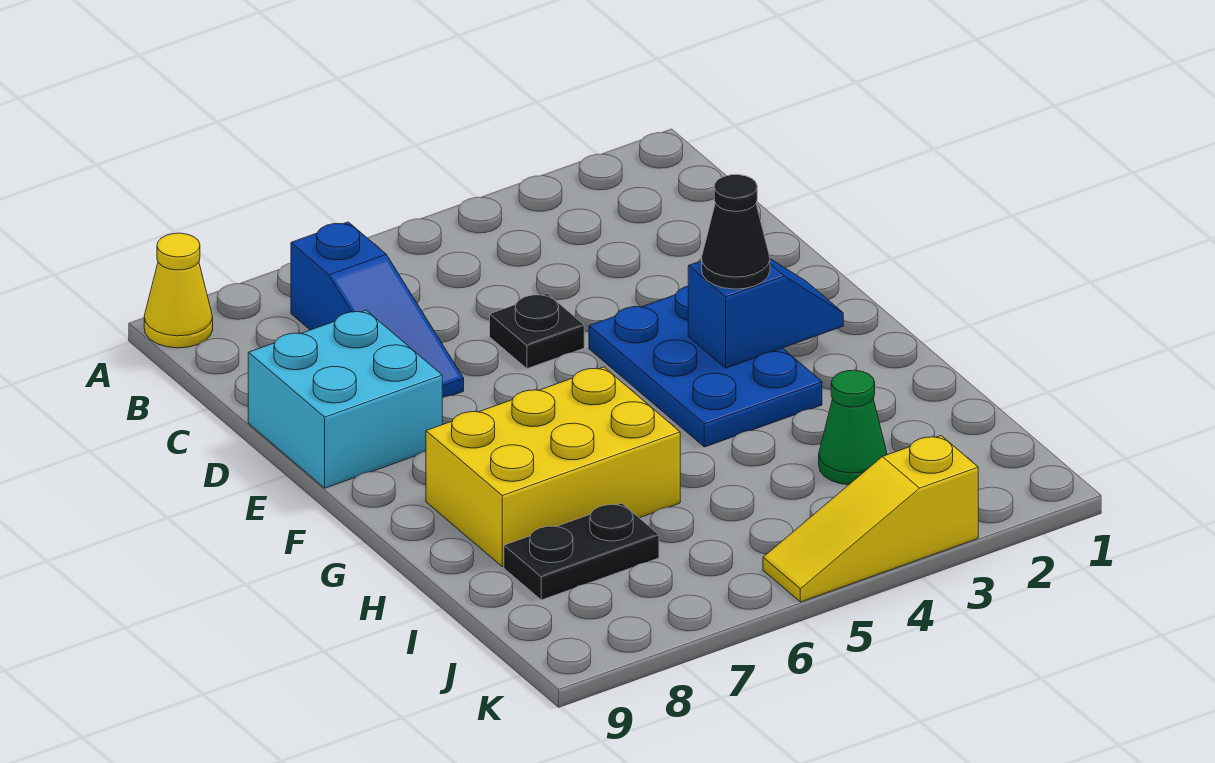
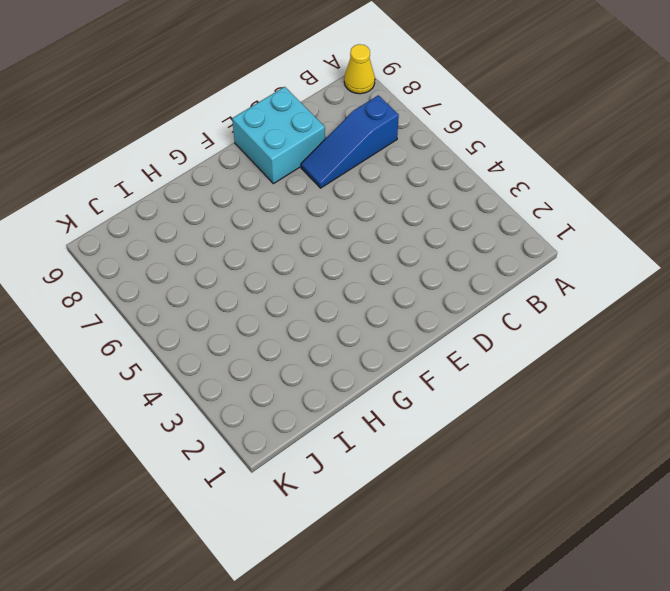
none -> black plate D5 level 1
none -> blue plate E3:G4 level 1

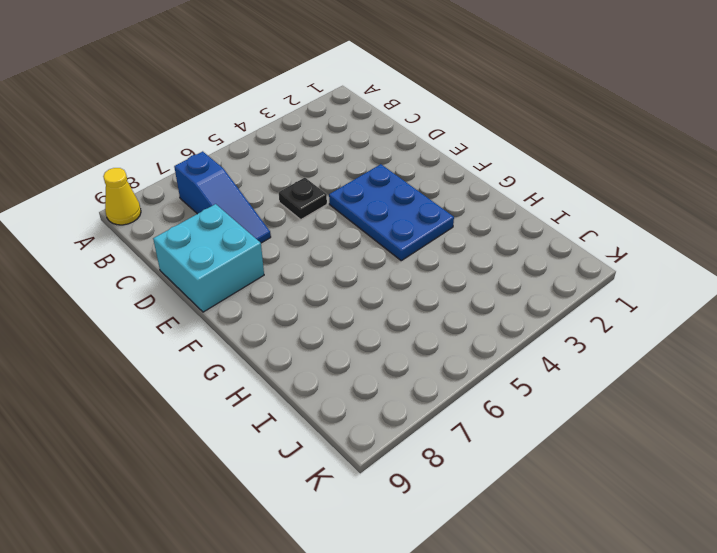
none -> yellow brick G6:H8 level 1
none -> green cone I3 level 1

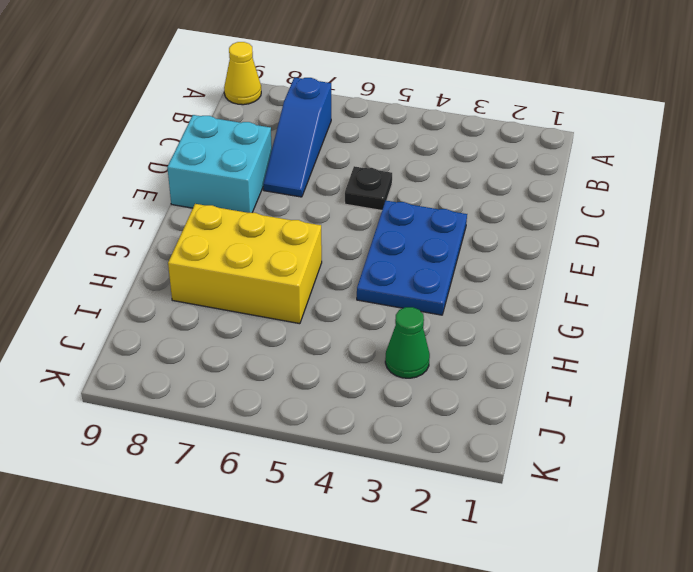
none -> black plate I7:I8 level 1
none -> yellow slope K3:K5 level 1 top 3

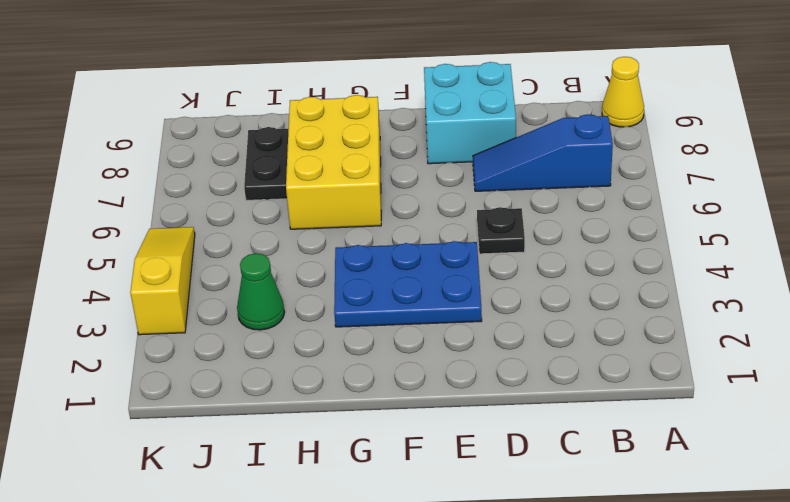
none -> blue slope F2:F3 level 2 top 3
none -> black cone F3 level 3

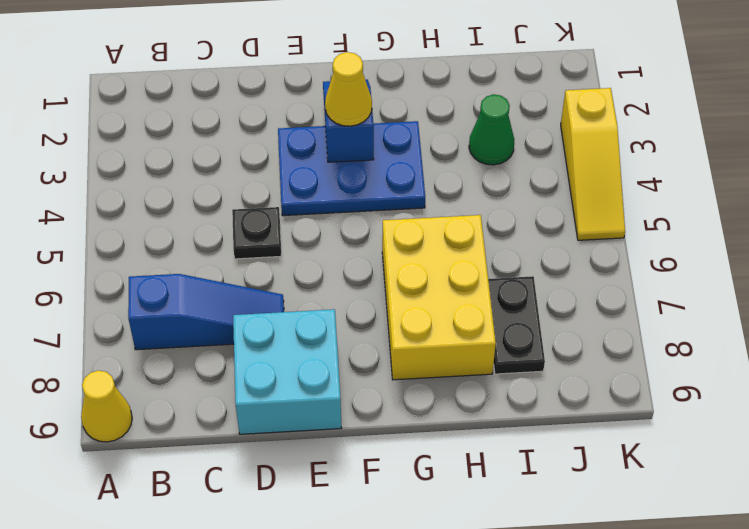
yellow cone F3 level 3 -> black cone F3 level 3

